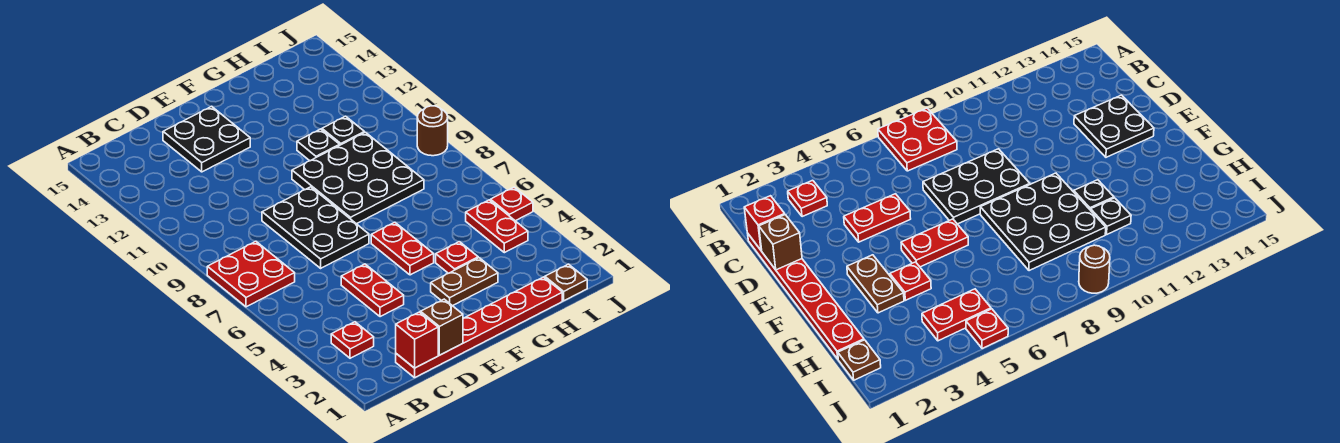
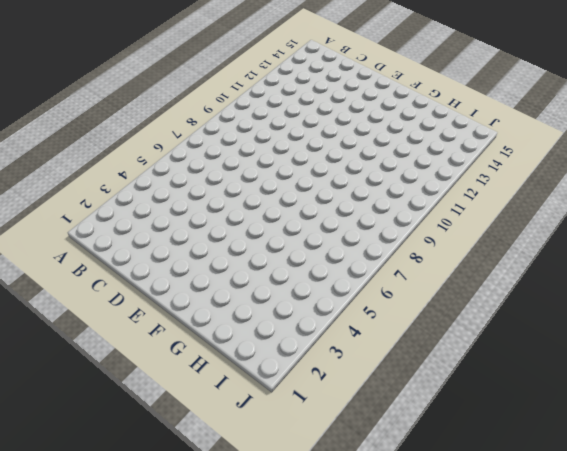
none -> red plate A7:B8 level 1
none -> red plate B3 level 1
none -> red plate C1:H1 level 1

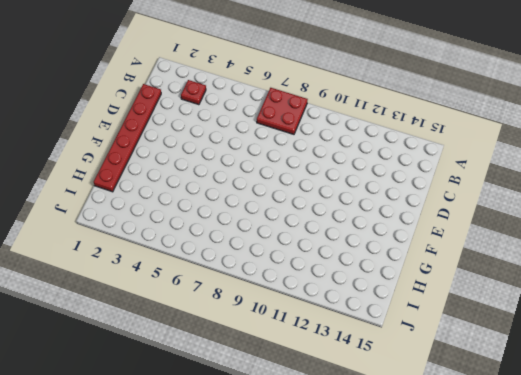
none -> red plate D4:D5 level 1
none -> black plate D7:E9 level 1
none -> black plate D13:E14 level 1

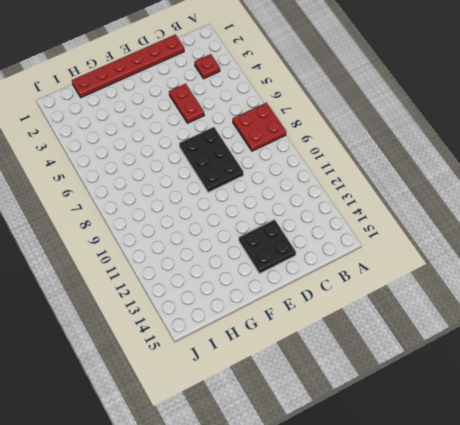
none -> brown plate F3:G3 level 1
none -> red plate F5:F6 level 1
none -> black plate F8:H10 level 1

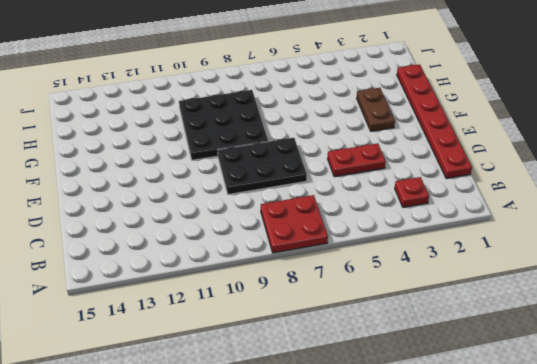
none -> black plate D13:E14 level 1
none -> red plate F5:F6 level 1
none -> red plate G4 level 1

